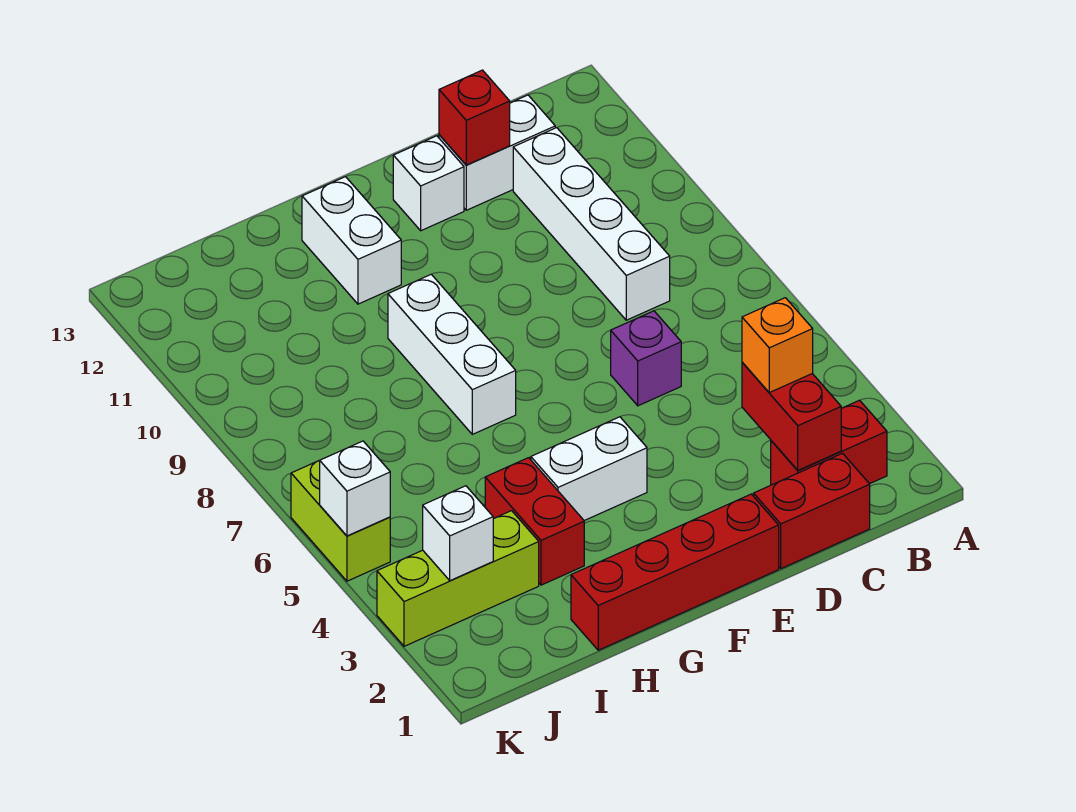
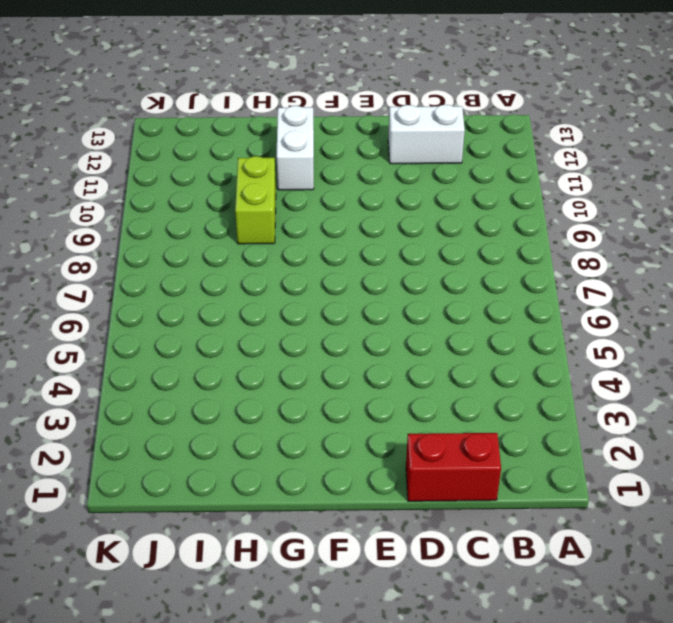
lime brick H9:H10 level 1 -> lime brick K5:K6 level 1
none -> red brick B2:C2 level 1
none -> white brick C8:C11 level 1
none -> purple brick D6 level 1

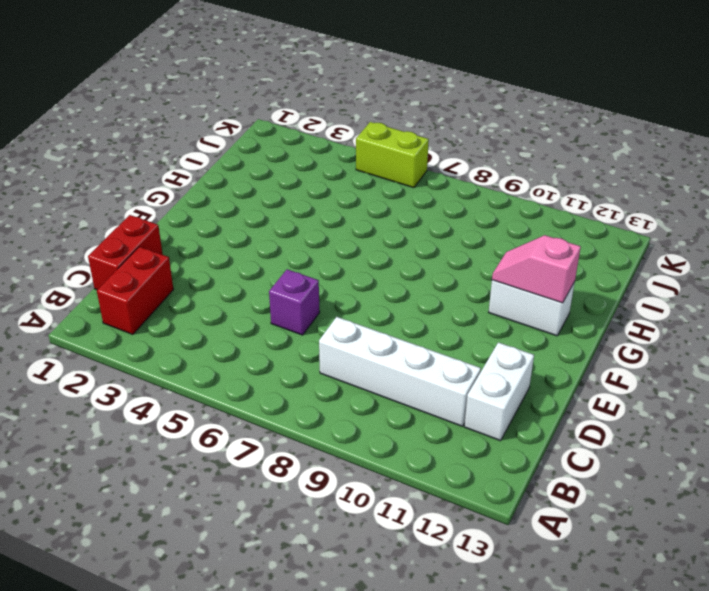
pink slope G11:G12 level 2 top 12 -> none
none -> red brick E1:H1 level 1
none -> white brick E12 level 1
none -> white brick F4:G4 level 1

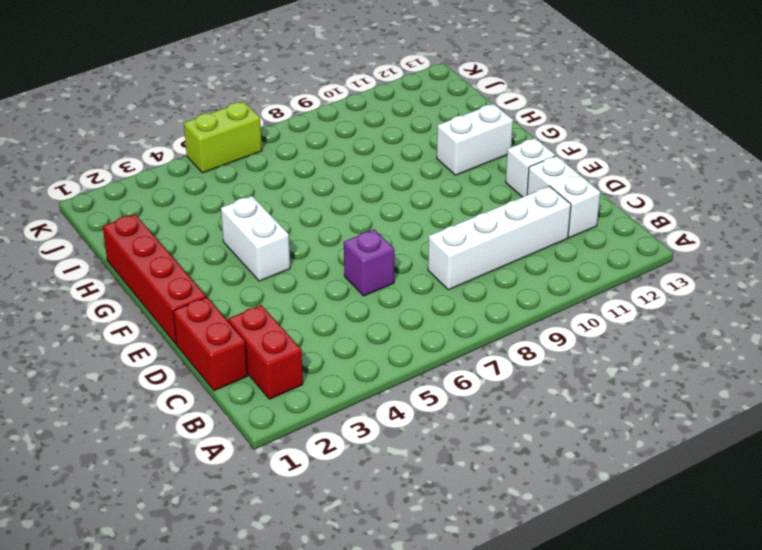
none -> white brick G7:G9 level 1
none -> red brick H3:H4 level 1
none -> lime brick I3:K3 level 1

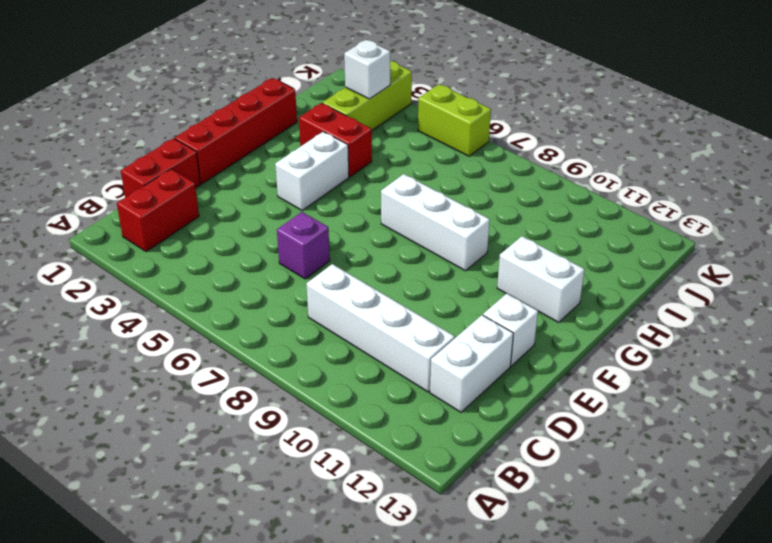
none -> red brick C2:C3 level 2
none -> red brick D12 level 2
none -> white brick K5 level 2

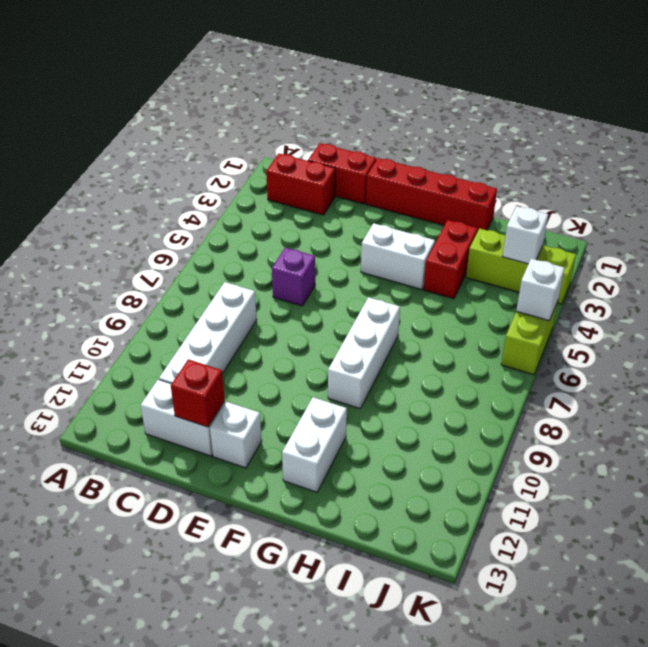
none -> red brick C2:C3 level 2
none -> orange brick C3 level 3

